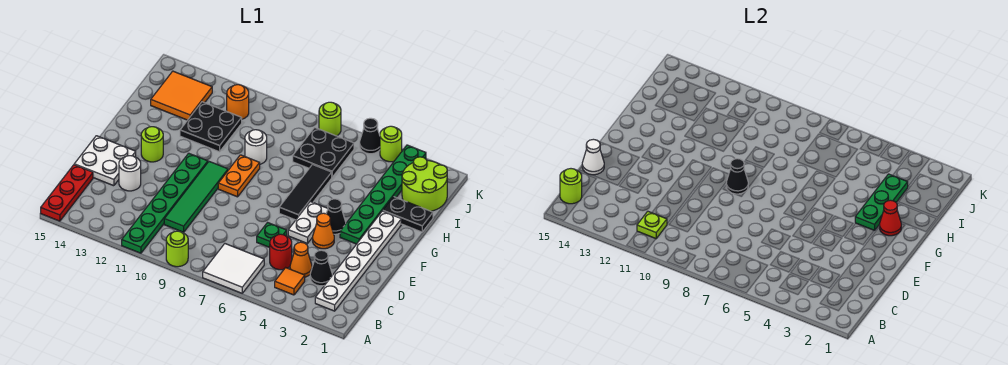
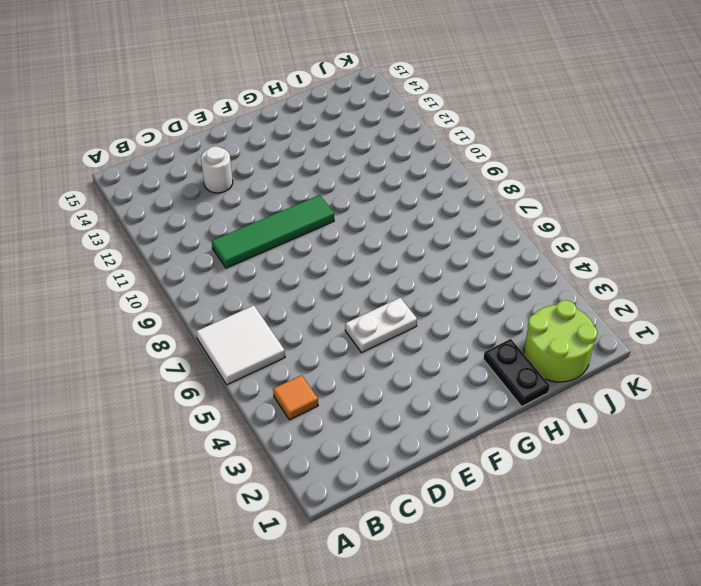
none -> lime round brick A9 level 1
none -> green plate A11:F11 level 1
none -> red plate A15:C15 level 1
none -> white plate B2:G2 level 1

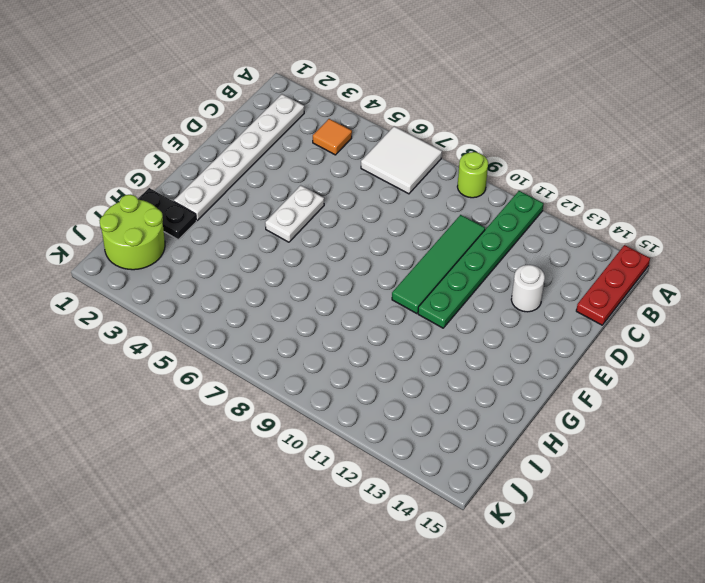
none -> black cone C3 level 1
none -> orange cone C4 level 1
none -> red round brick C5 level 1
none -> green plate D6 level 1

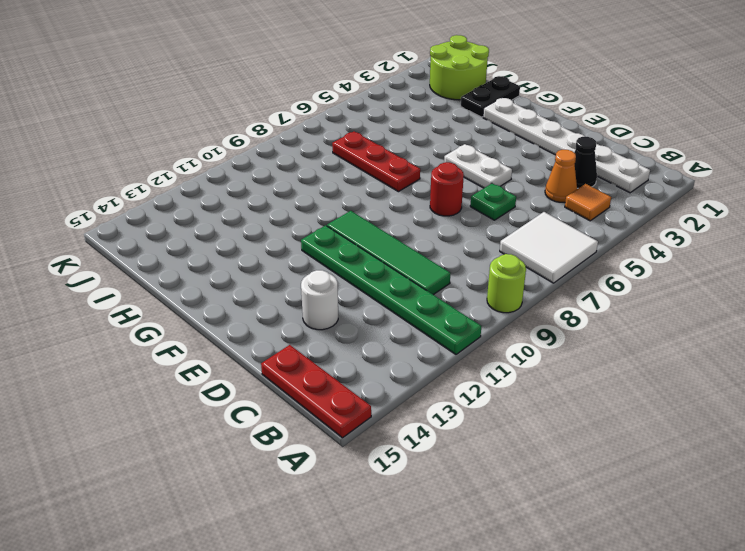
red round brick E7 level 1 -> red round brick C5 level 1
red plate G7:I7 level 1 -> black plate I6:J7 level 1
none -> white plate D14:E15 level 1
none -> orange cone E4 level 1
none -> green plate F3:K3 level 1
none -> black cone F4 level 1

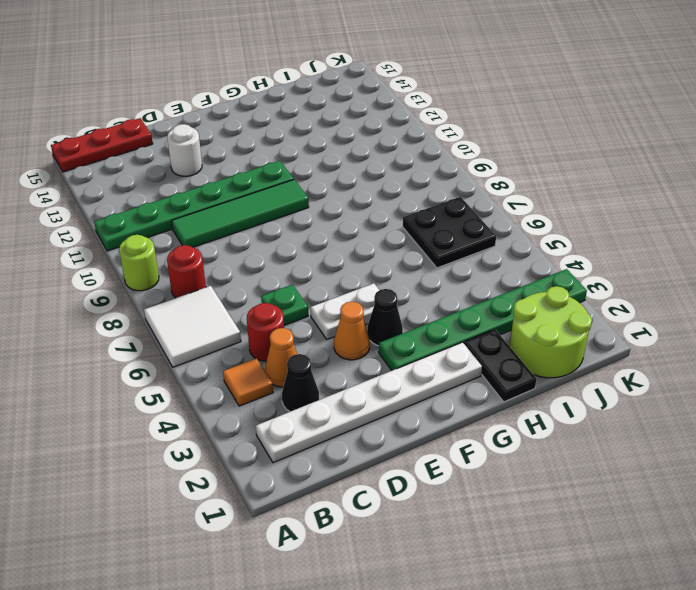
red round brick B8 level 1 -> none
none -> white plate D14:E15 level 1
none -> black tile F6:H6 level 1
none -> orange plate F9:G9 level 1
none -> lime round brick F13 level 1

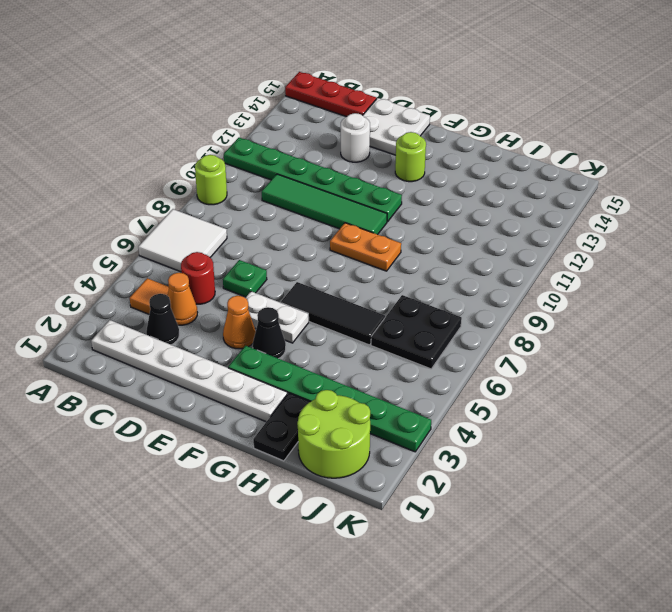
none -> white round brick H9 level 1
none -> black plate H11:I12 level 1
none -> orange tile I13:J14 level 1
none -> orange round brick J11 level 1

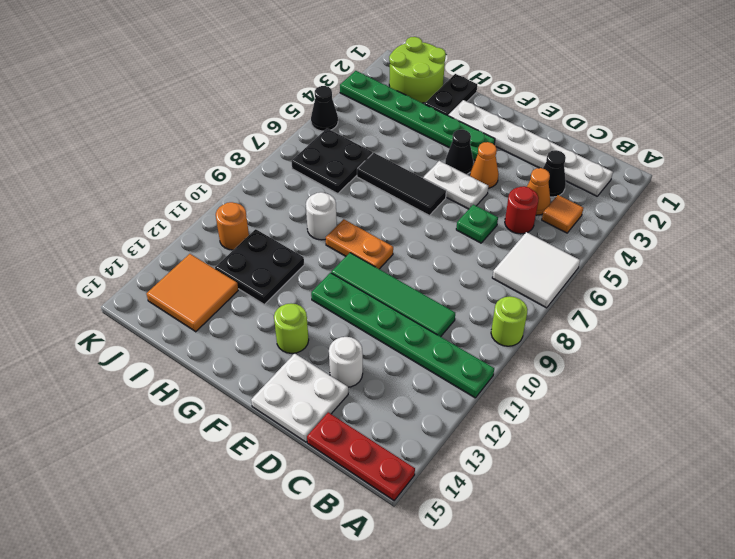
none -> lime round brick K4 level 1
none -> lime round brick K7 level 1
none -> lime plate B11 level 2
none -> lime round brick B15 level 2

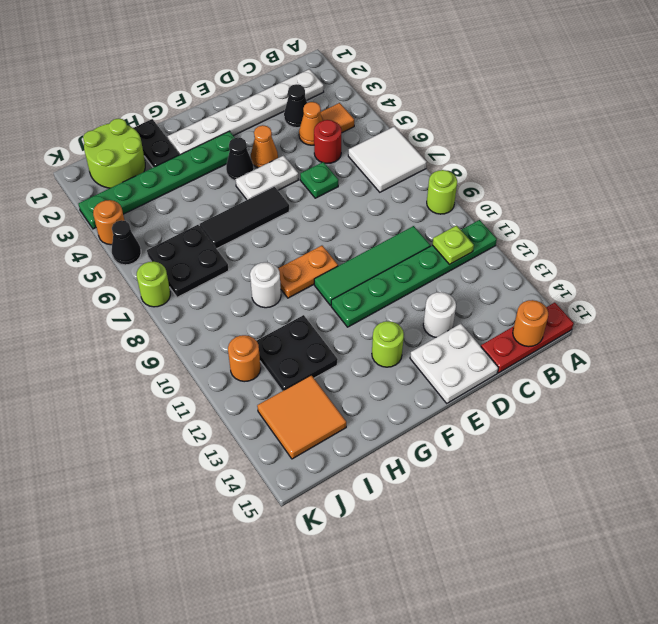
orange round brick B15 level 2 -> lime round brick B15 level 2
orange round brick K4 level 1 -> lime round brick K4 level 1
none -> white cone D15 level 2
none -> black cone F9 level 2
none -> red cone G2 level 2
none -> green plate G3:I3 level 2

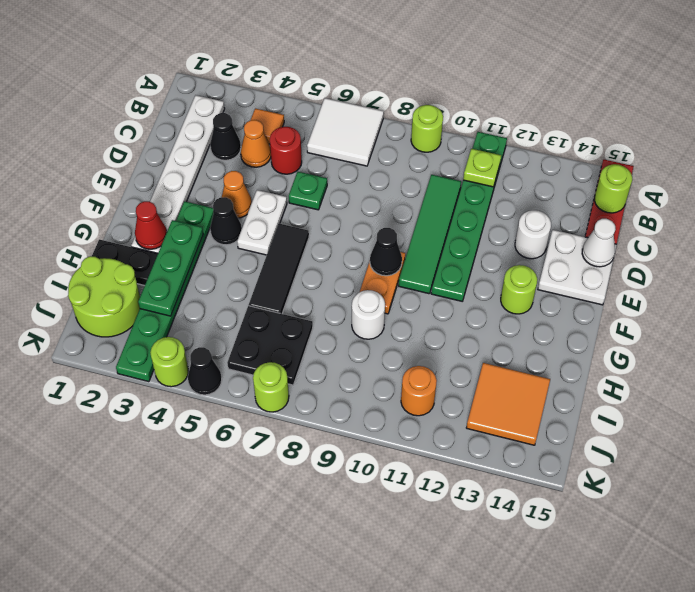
none -> black plate H11:I12 level 1

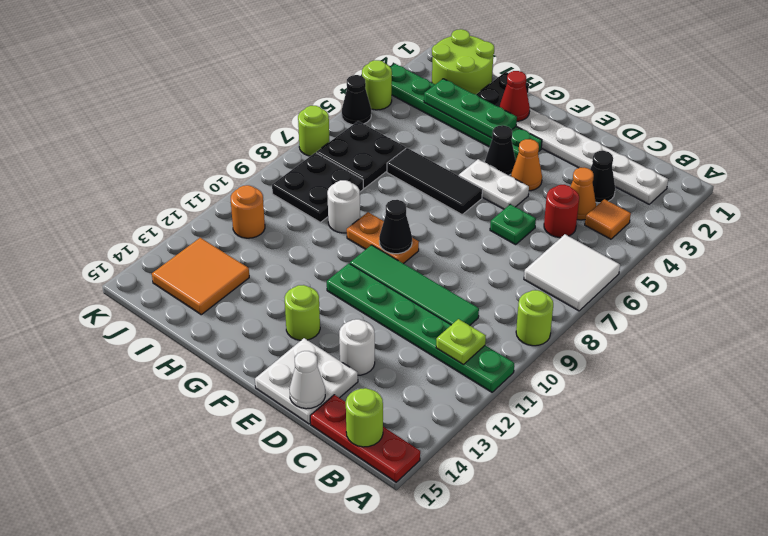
black plate I8:J9 level 1 -> black plate H11:I12 level 1

